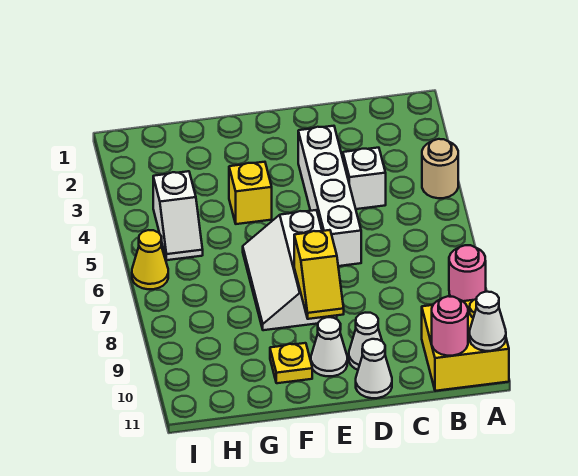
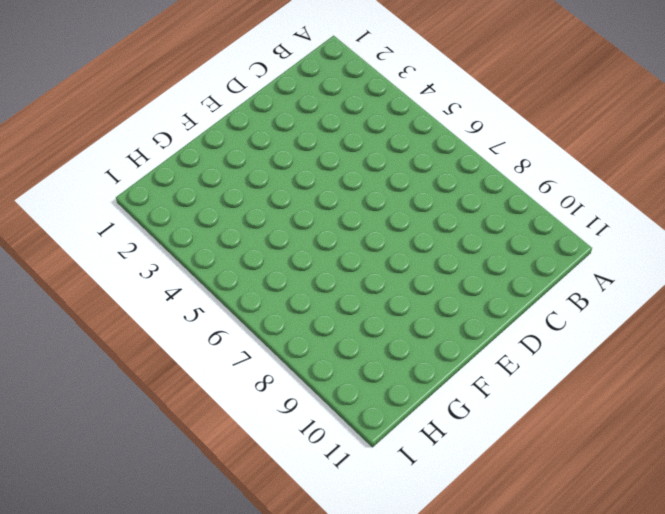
none -> tan round brick A4 level 1
none -> pink round brick A8 level 1
none -> yellow brick A10:B11 level 1

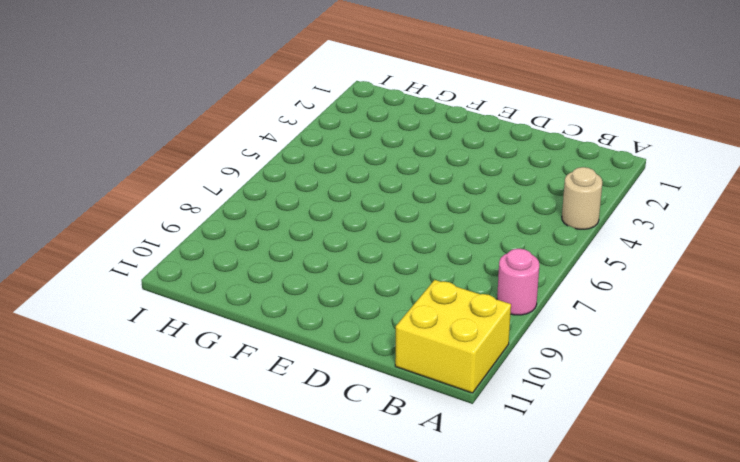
none -> white brick C4 level 1
none -> white brick D3:D6 level 1
none -> white cone D10 level 1

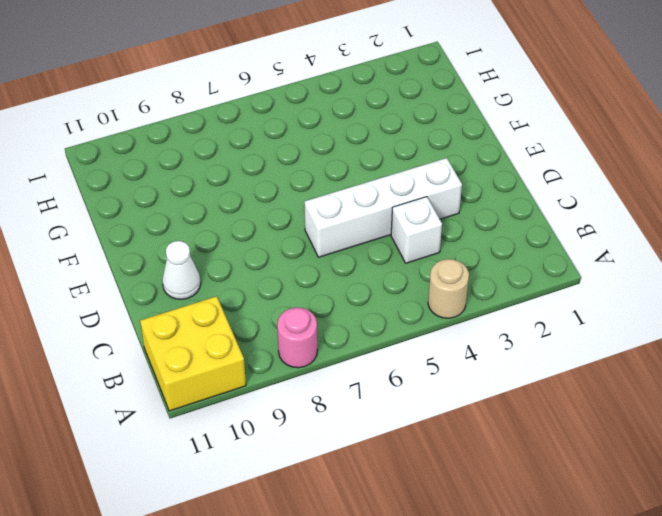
none -> white cone D11 level 1
none -> white slope E6:F8 level 1 top E
none -> white cone E10 level 1

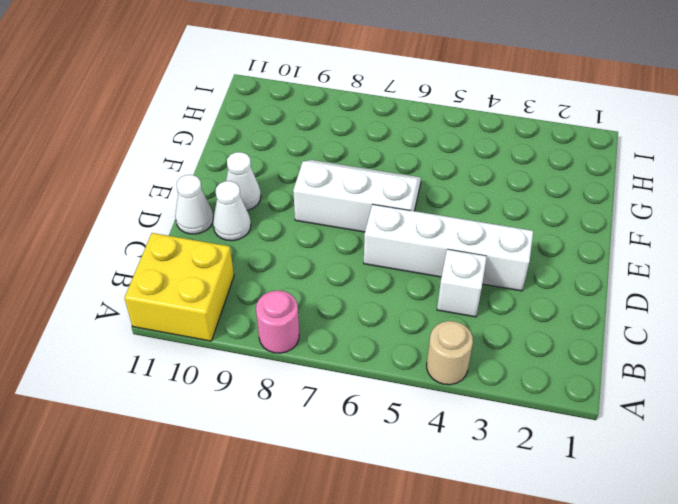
none -> yellow brick F4 level 1
none -> yellow plate F10 level 1
none -> white slope H4:H5 level 1 top 4

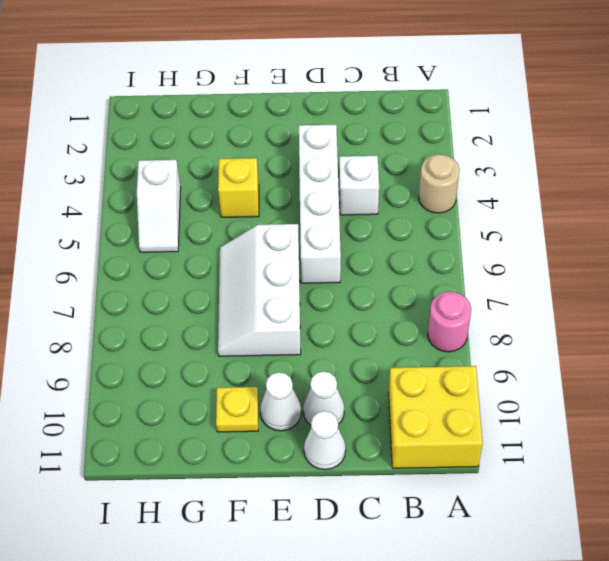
none -> yellow cone I6 level 1
none -> white cone A11 level 2
none -> pink round brick B11 level 2

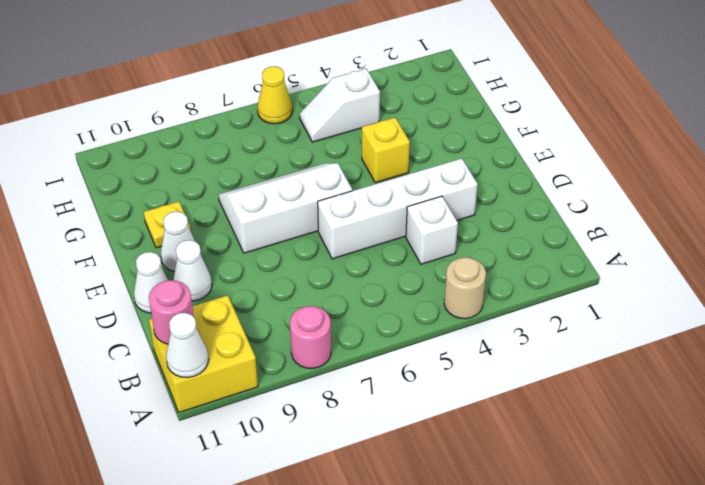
none -> yellow slope E8:E9 level 2 top 8

